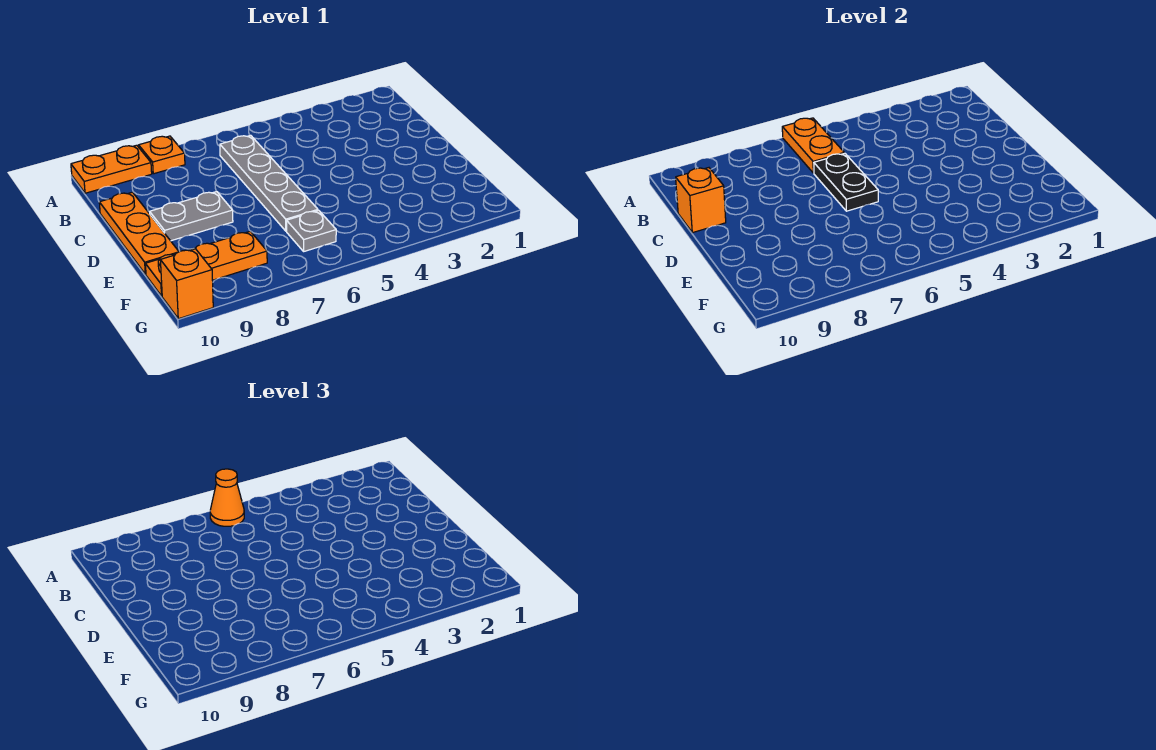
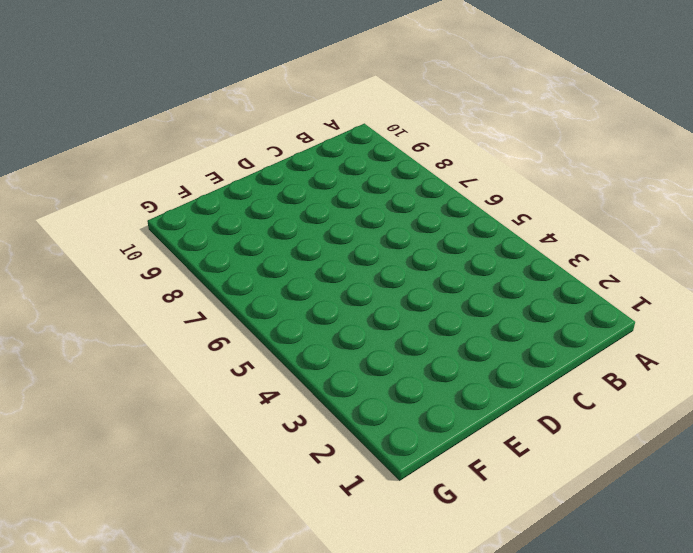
none -> orange plate A8 level 1
none -> orange plate A9:A10 level 1
none -> grey plate B6:E6 level 1

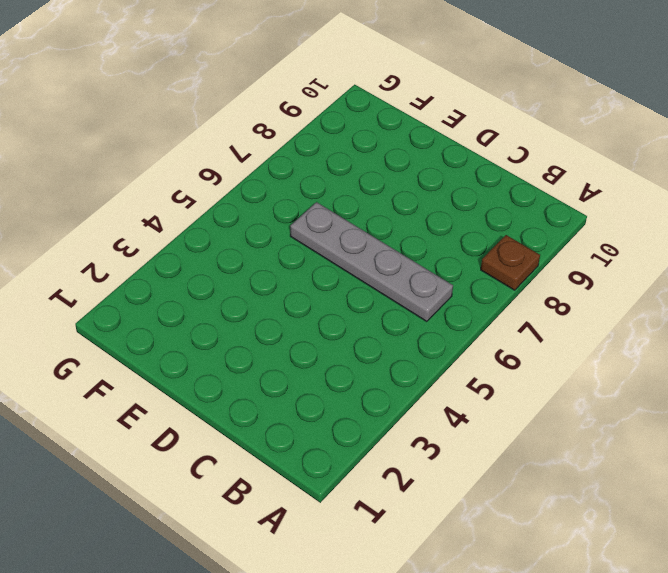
brown plate A8 level 1 -> orange plate A8 level 1
none -> orange plate A9:A10 level 1
none -> orange plate C10:E10 level 1
none -> grey plate D8:D9 level 1

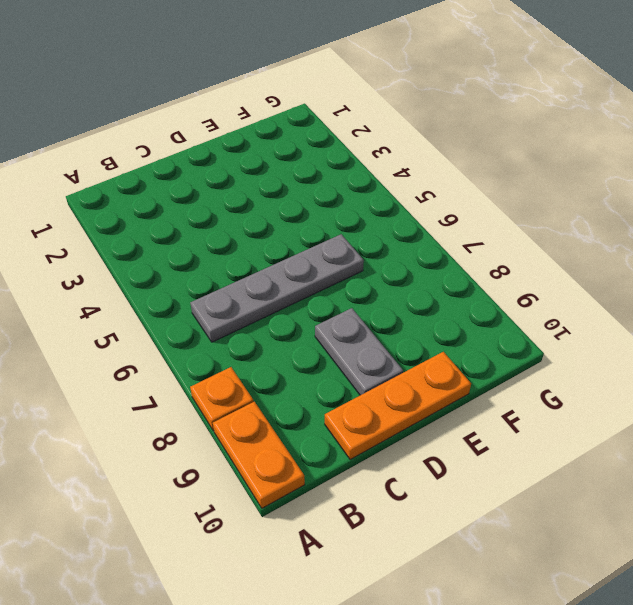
none -> grey plate F6 level 1
none -> orange plate F8:F10 level 1
none -> orange brick G10 level 1

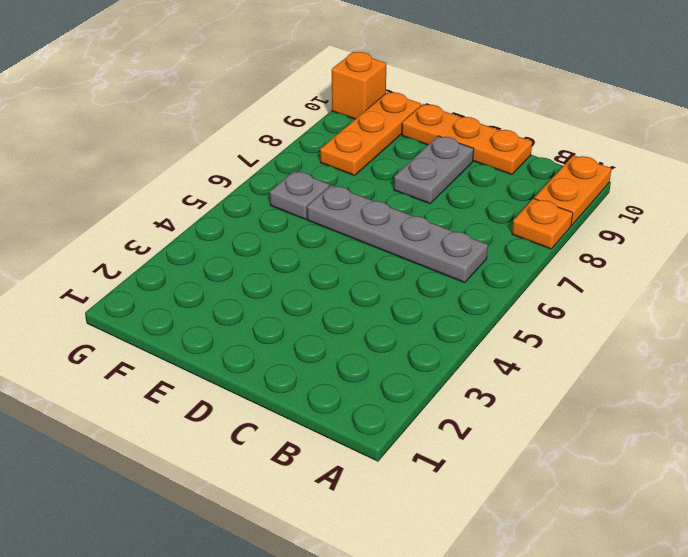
none -> orange plate A6:B6 level 2
none -> black plate C6:D6 level 2
none -> orange brick C10 level 2

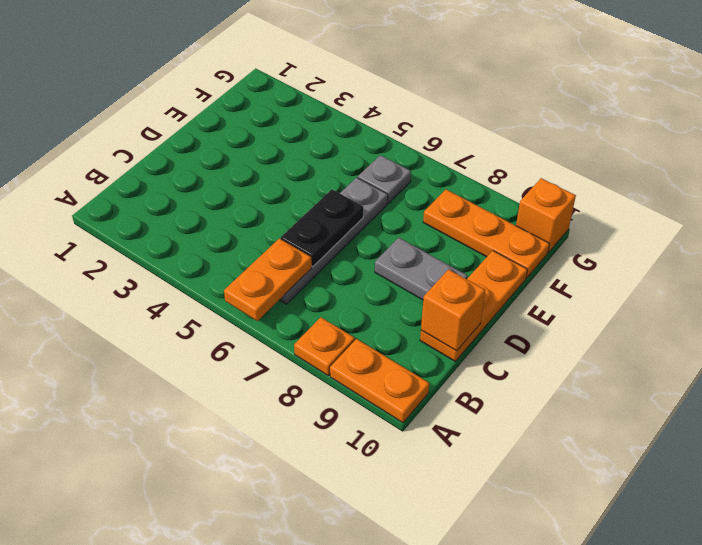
none -> orange cone A6 level 3

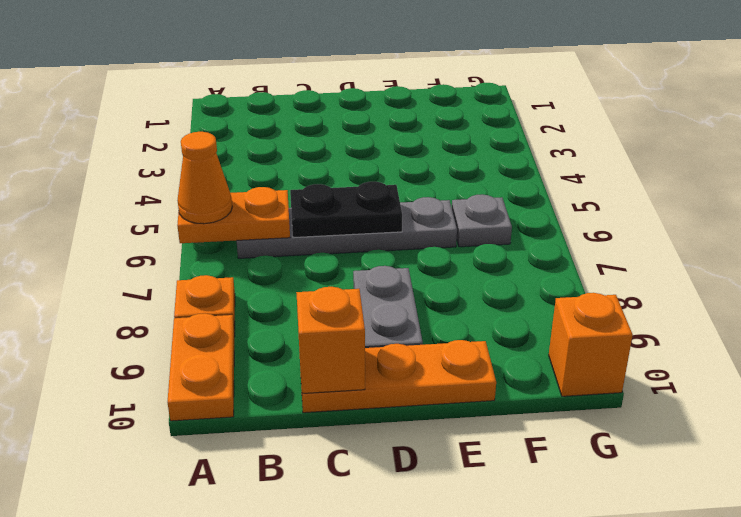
none -> orange plate F8:F10 level 1

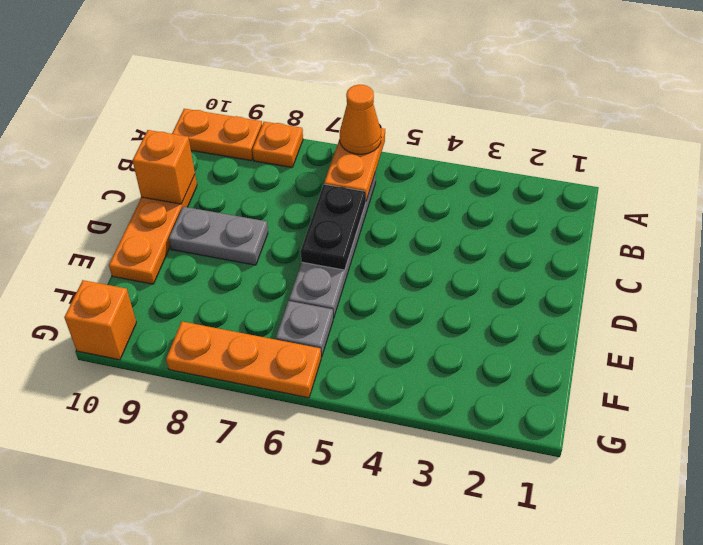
orange plate G6:G8 level 1 -> orange plate F8:F10 level 1

